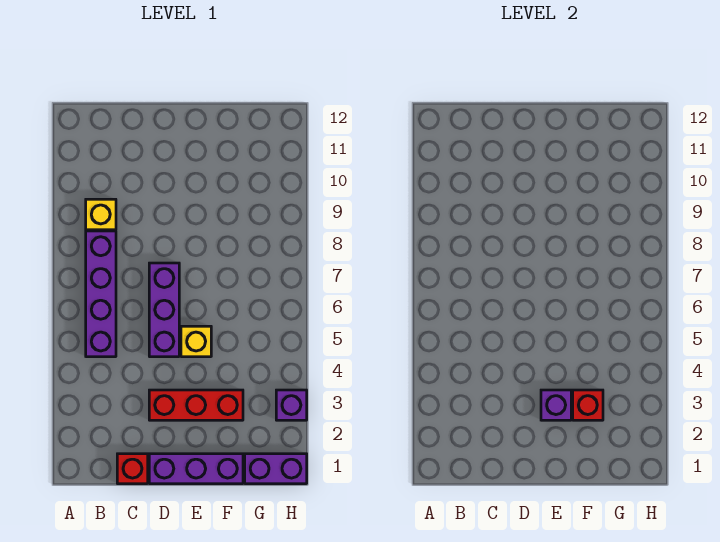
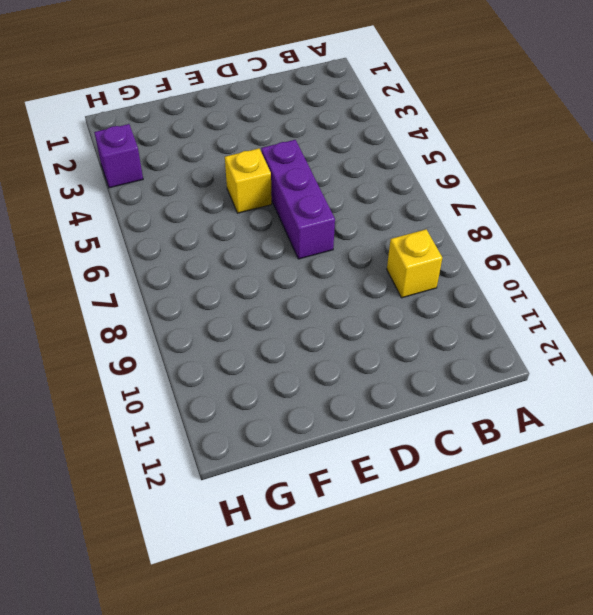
none -> purple brick B5:B8 level 1
none -> red brick C1 level 1

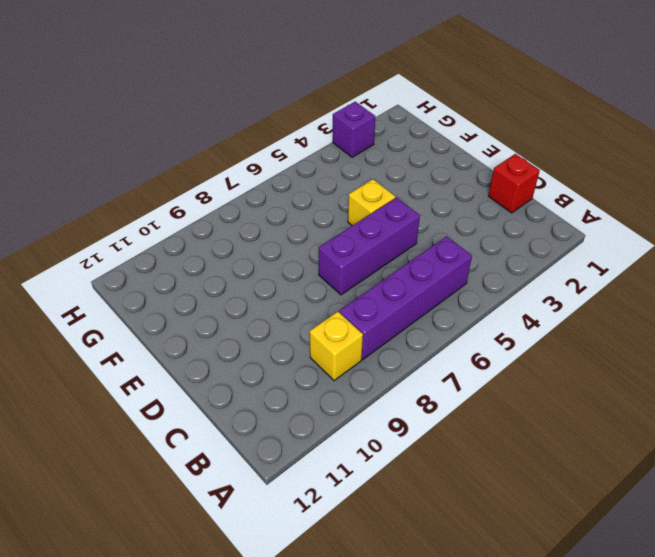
none -> purple brick D1:F1 level 1
none -> red brick D3:F3 level 1

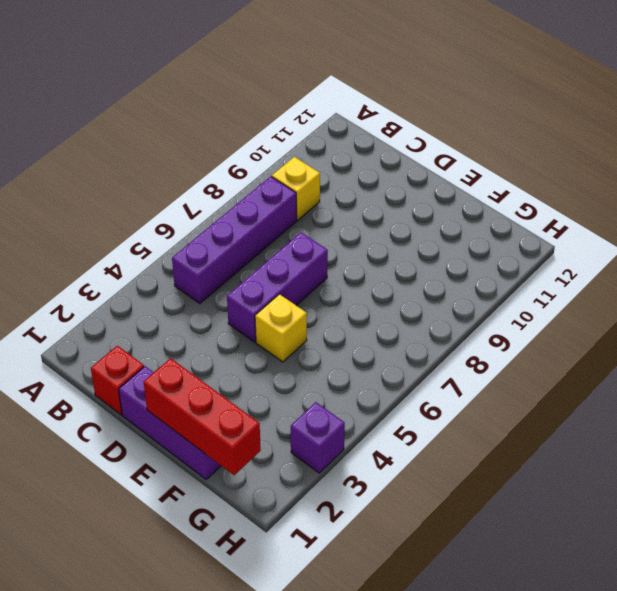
red brick E1:G1 level 2 -> red brick D3:F3 level 1
none -> purple brick G1:H1 level 1
none -> purple brick E3 level 2

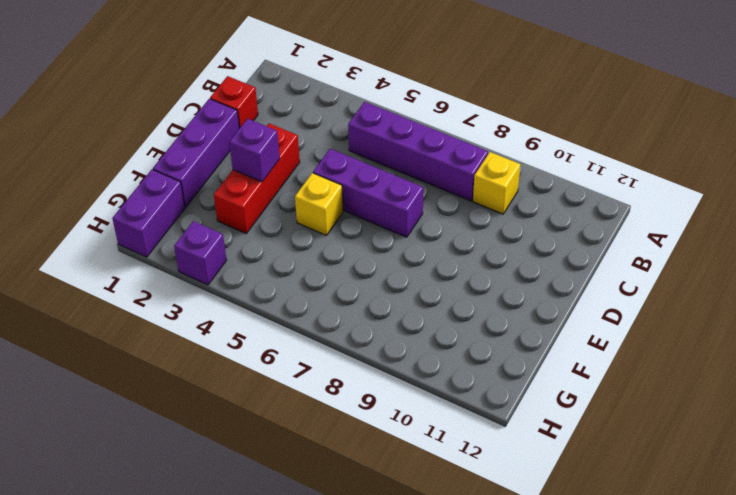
none -> red brick F3 level 2

